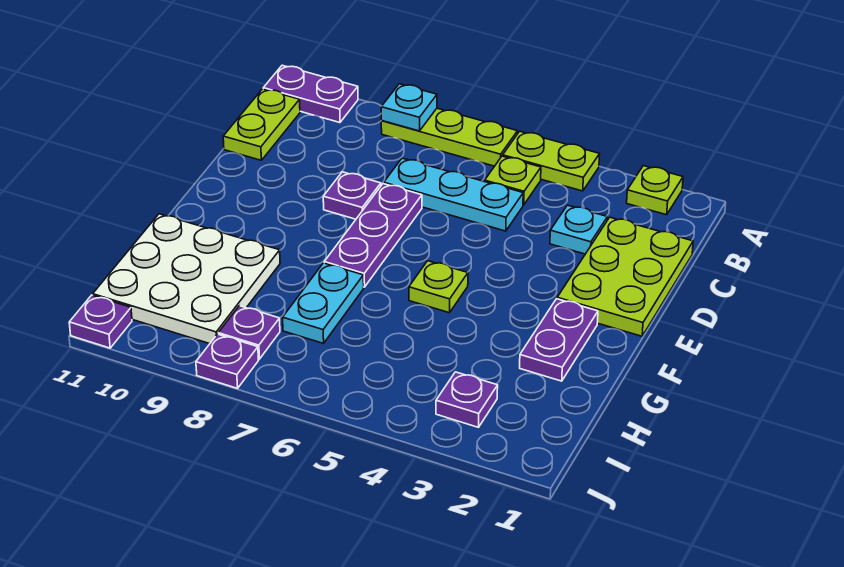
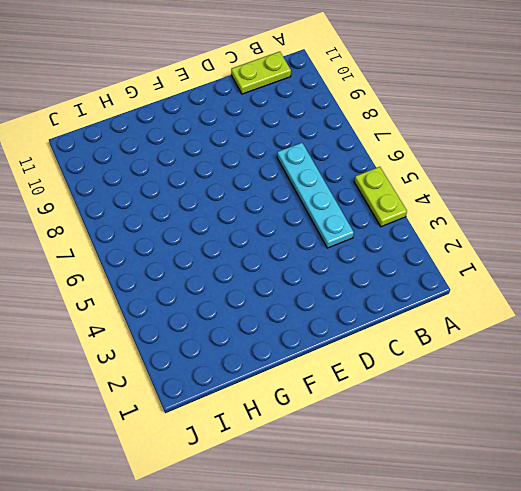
cyan plate C4:C7 level 1 -> cyan plate C5:C7 level 1
none -> lime plate A2 level 1
none -> lime plate A6:A8 level 1
none -> purple plate A10:A11 level 1

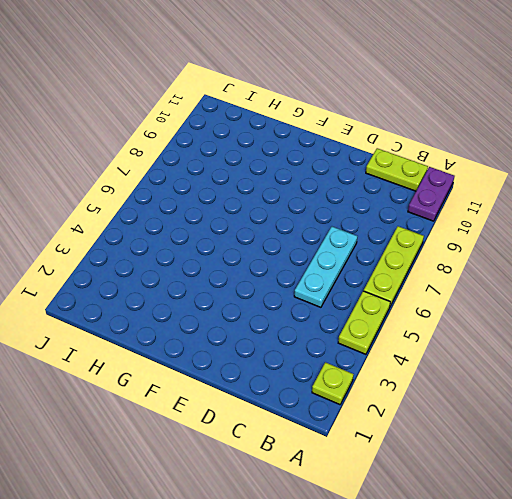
none -> lime plate B5 level 1
none -> lime plate C1:E2 level 1
none -> cyan plate C3 level 1

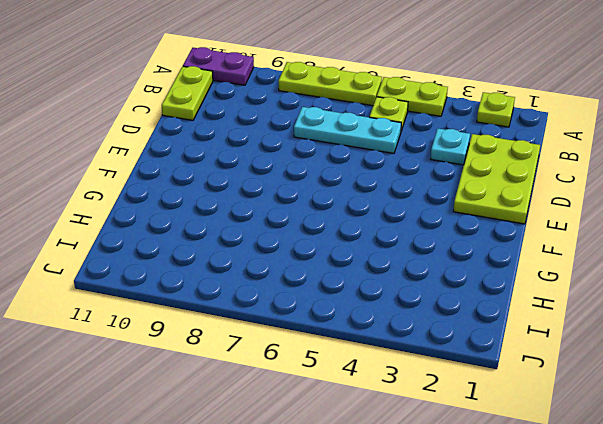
none -> purple plate D7:F7 level 1
none -> purple plate D8 level 1
none -> purple plate F2:G2 level 1

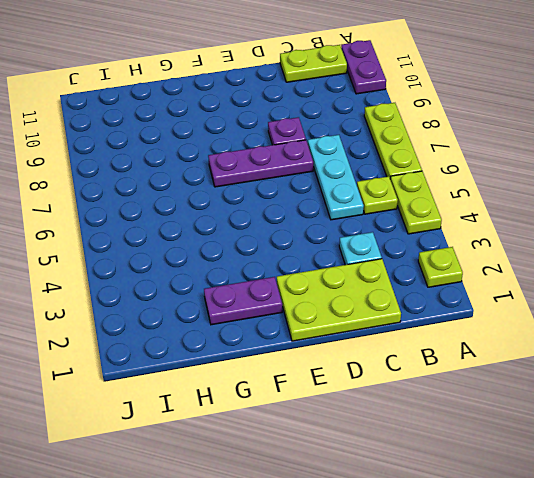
none -> lime plate F5 level 1
none -> cyan plate G7:H7 level 1
none -> white plate G9:I11 level 1

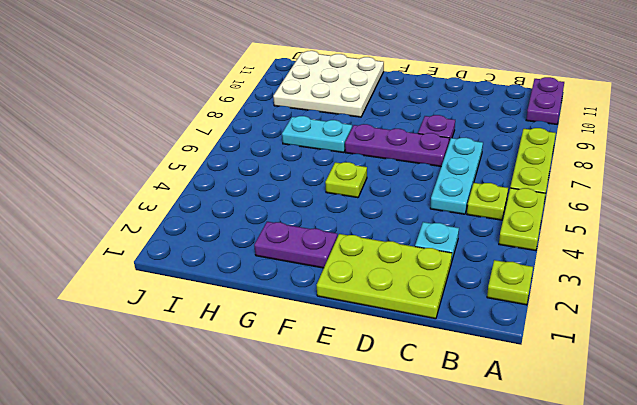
none -> lime plate B11:C11 level 1
none -> purple plate I3 level 1
none -> purple plate I8 level 1

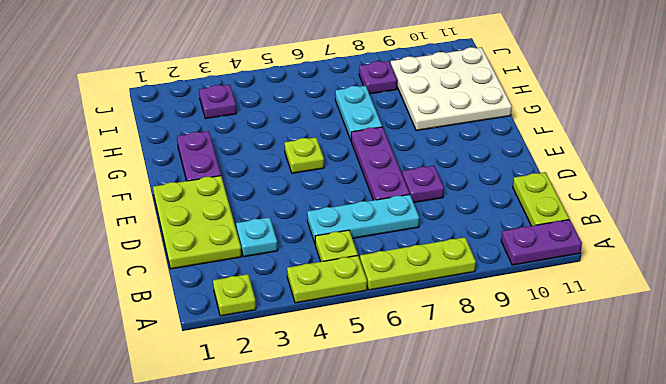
none -> purple plate J8 level 1
none -> purple plate J11 level 1
none -> cyan plate A8 level 2

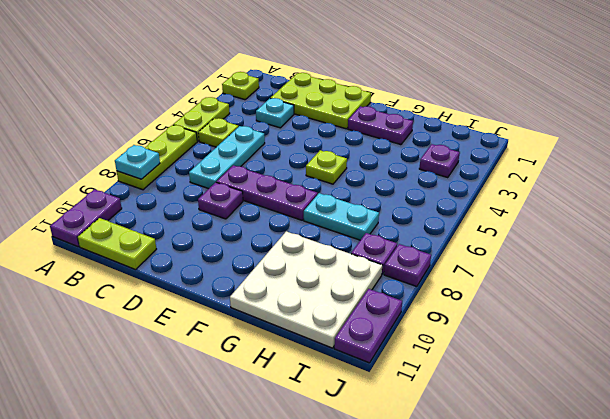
purple plate J10:J11 level 1 -> purple plate J11 level 1

